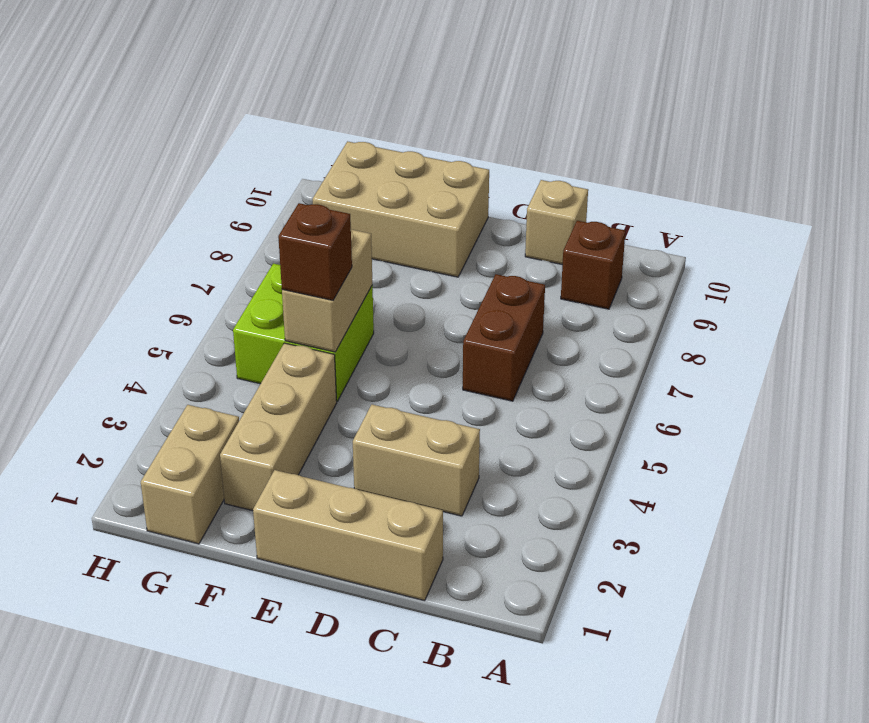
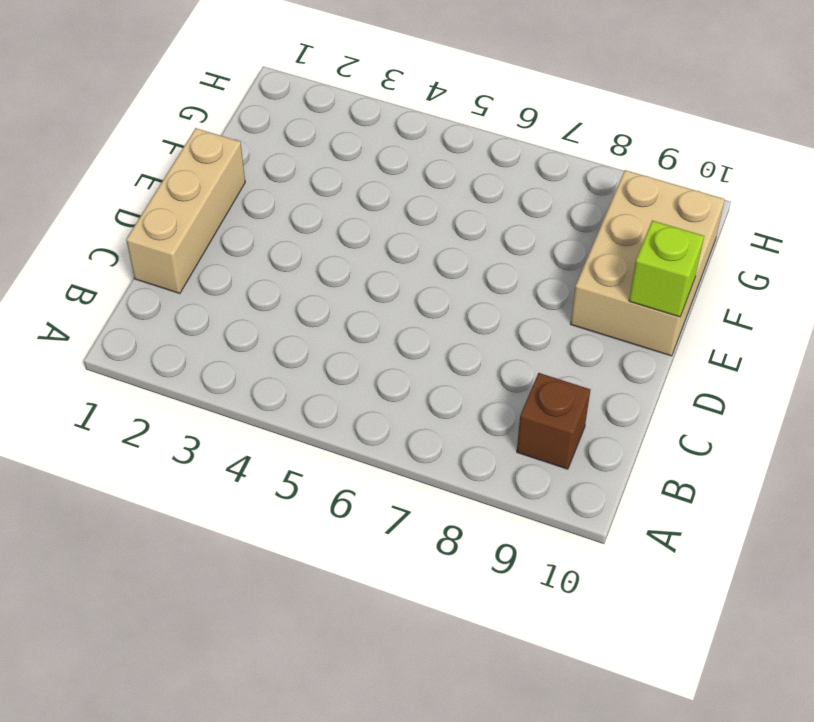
lime brick E10 level 2 -> none
none -> tan brick C3:D3 level 1
none -> brown brick C6:C7 level 1

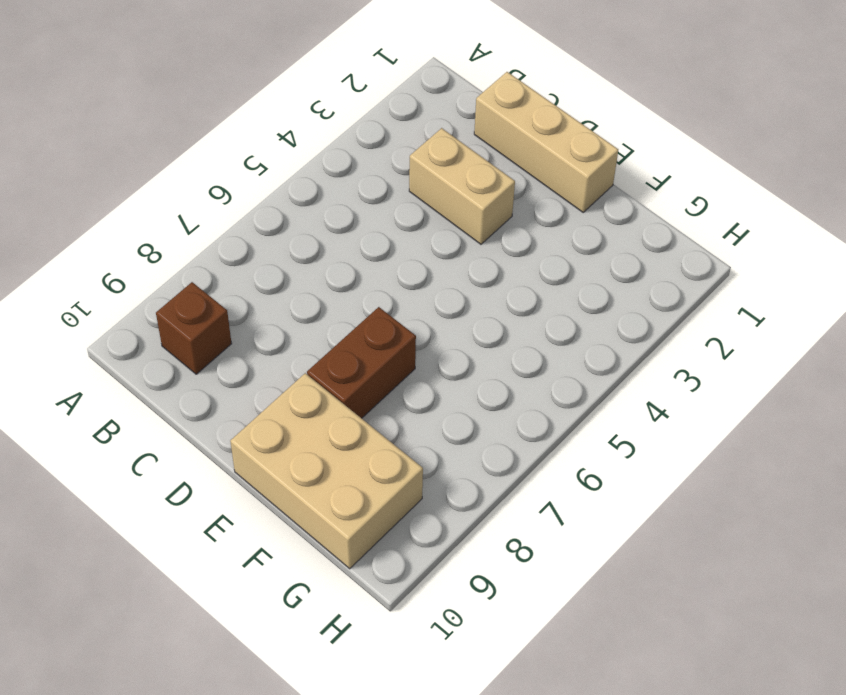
brown brick E7:E8 level 1 -> brown brick C6:C7 level 1
none -> tan brick C10 level 1
none -> tan brick F2:F4 level 1

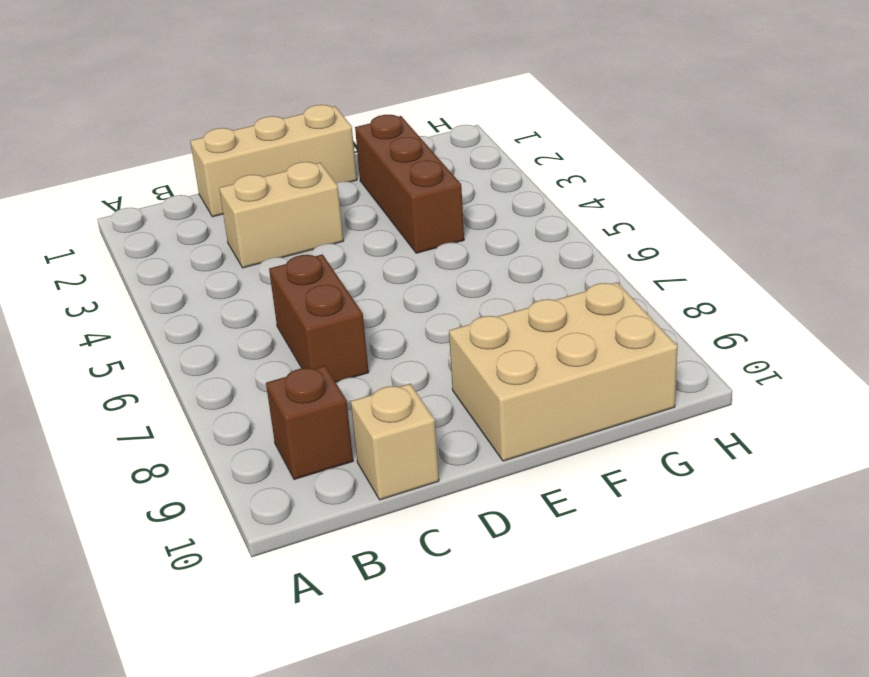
brown brick F2:F4 level 1 -> tan brick F2:F4 level 1
none -> lime brick F5:G6 level 1
none -> tan brick G1:G2 level 1

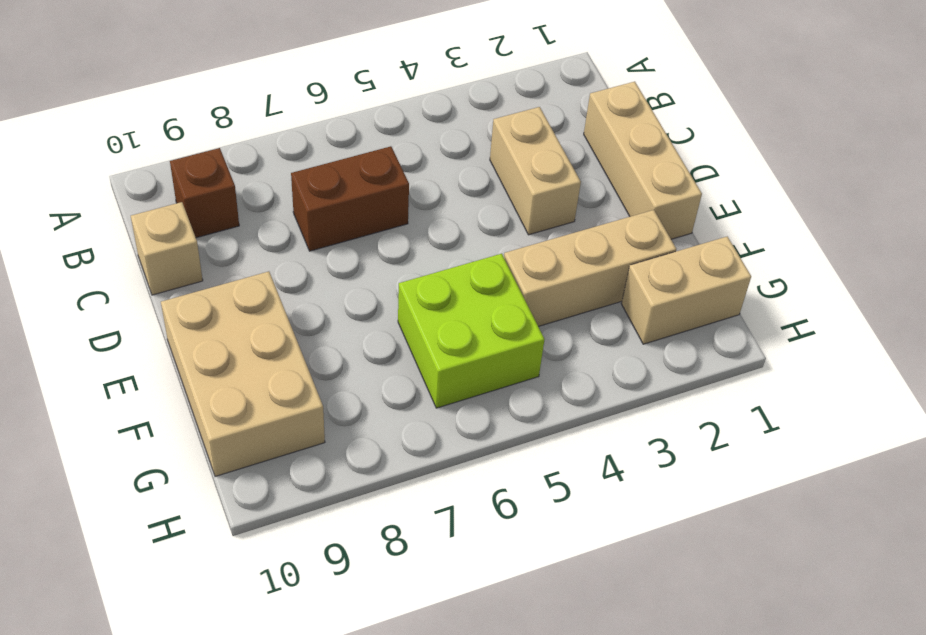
none -> tan brick F5:F6 level 2
none -> brown brick F5 level 3

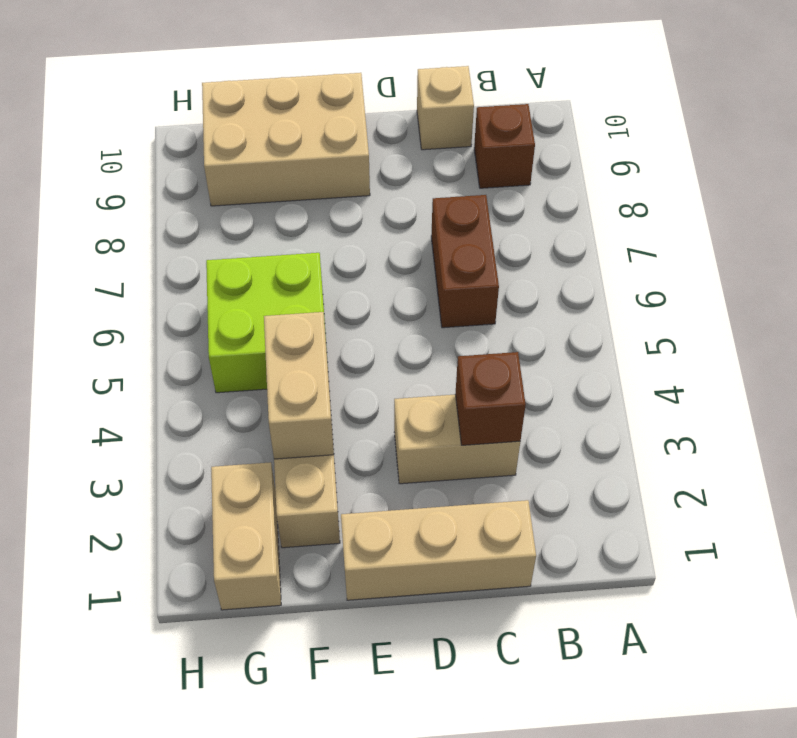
brown brick C3 level 2 -> brown brick F5 level 3
tan brick F3:F4 level 2 -> tan brick F5:F6 level 2

